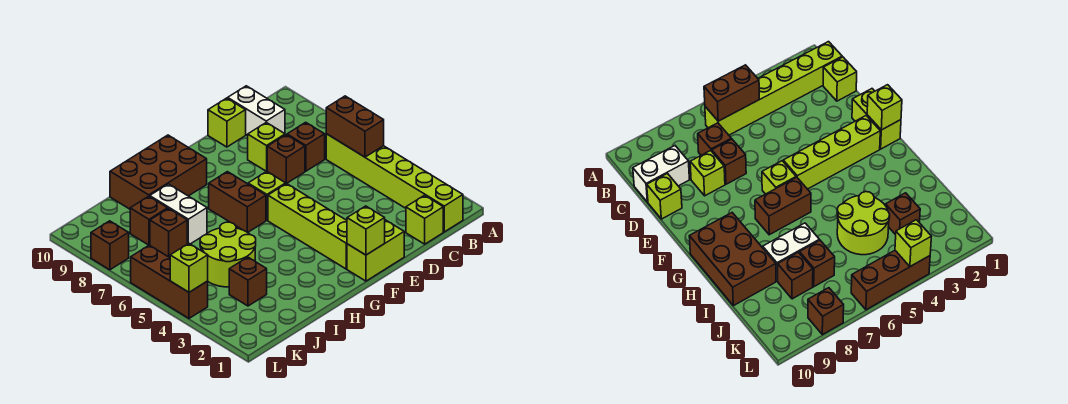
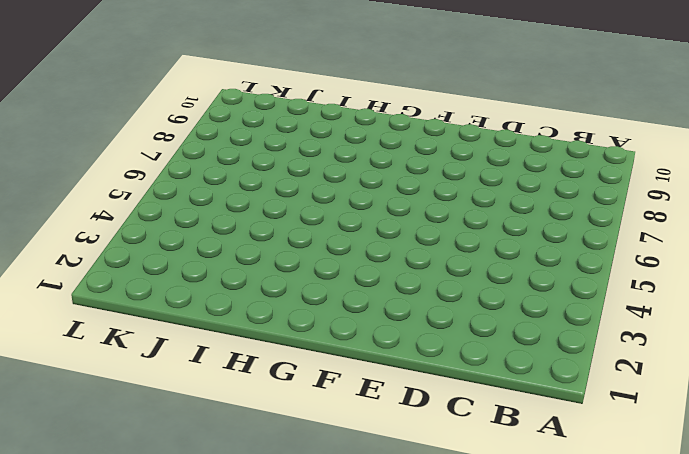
none -> lime brick B1:B6 level 1
none -> lime brick C1 level 1
none -> brown brick C7 level 1

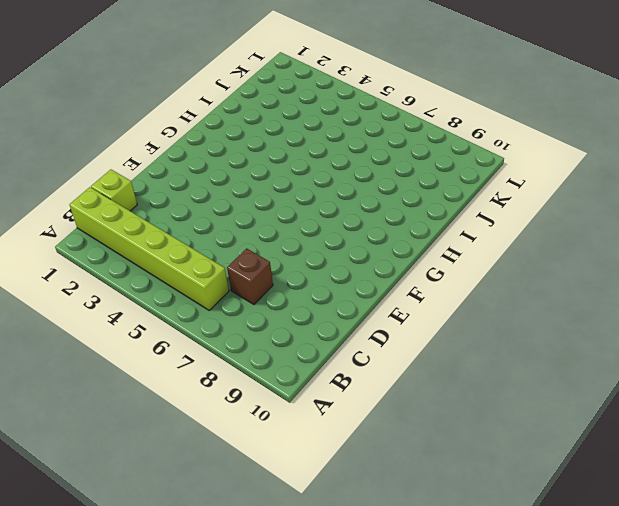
none -> white brick C9:C10 level 1
none -> brown brick D7 level 1
none -> lime brick D8 level 1

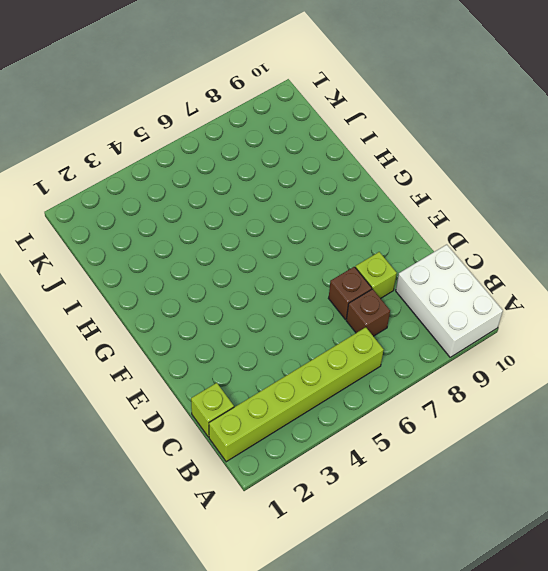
white brick A9:C10 level 1 -> white brick C9:C10 level 1
none -> lime brick D10 level 1
none -> lime brick E1:F1 level 1
none -> lime brick F2:F5 level 1

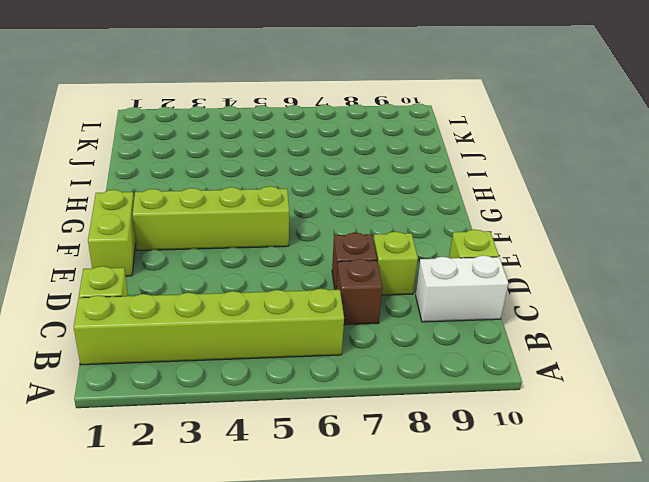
none -> lime brick F6 level 1
none -> brown brick G6:G7 level 1
none -> brown brick G9:I10 level 1

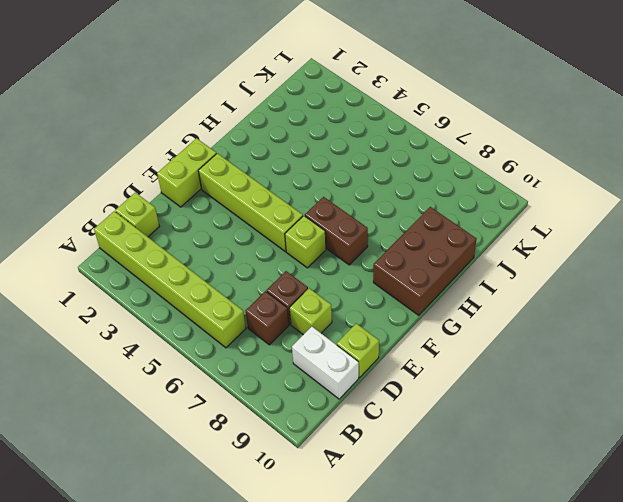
none -> lime round brick I4:J5 level 1
none -> white brick I7:I8 level 1
none -> brown brick J3 level 1

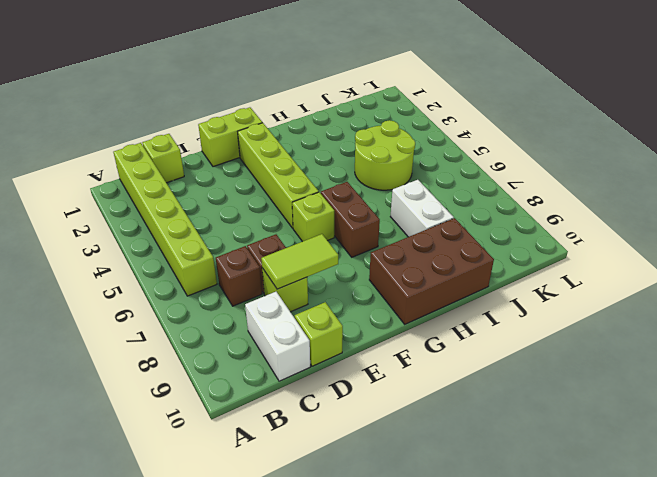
lime tile D8:E8 level 2 -> none
none -> brown brick J3 level 1
none -> brown brick J7 level 1
none -> brown brick J8 level 1

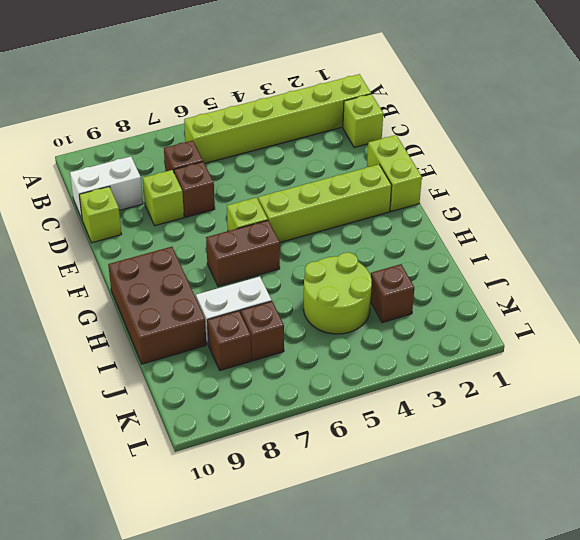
none -> brown brick L4:L6 level 1
none -> brown brick L8 level 1
none -> brown brick B5:B6 level 2

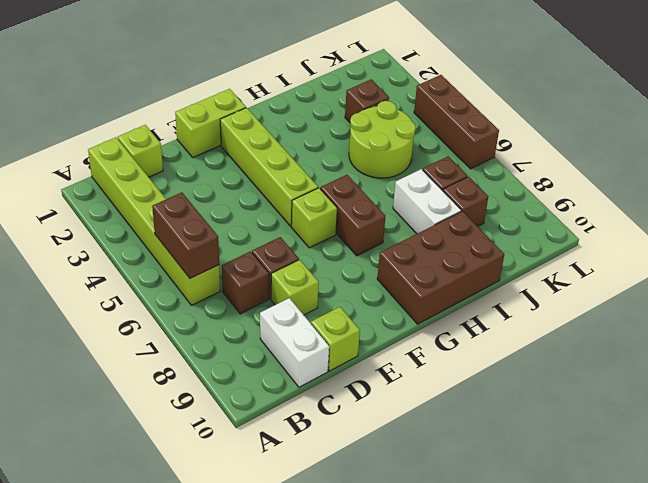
none -> brown brick L8 level 1
none -> lime brick F1 level 2
none -> lime brick L4 level 2

